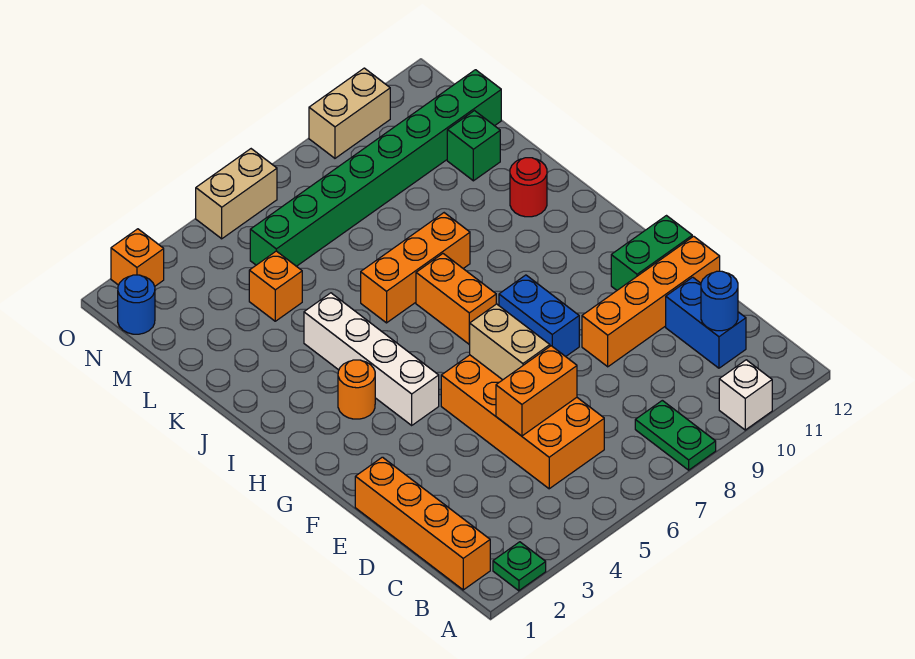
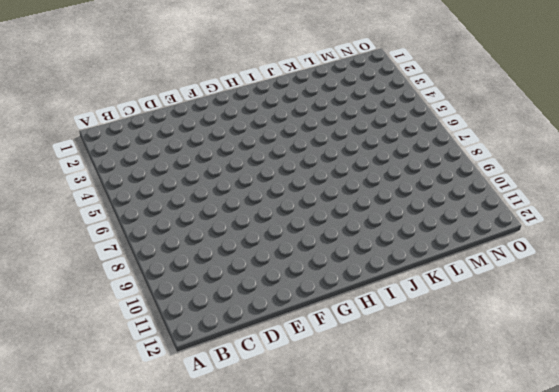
none -> green plate A2 level 1
none -> green plate A8:B8 level 1
none -> white brick A10 level 1

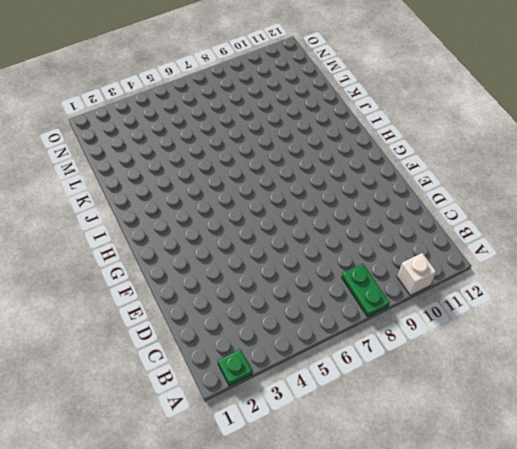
none -> orange brick B1:E1 level 1
none -> orange brick C5:F6 level 1
none -> blue brick C11:D11 level 1

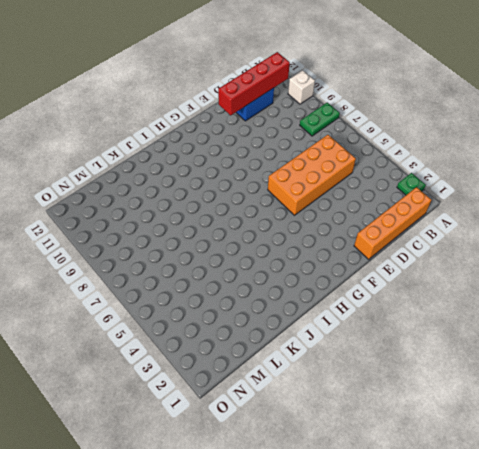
red brick B11:E11 level 2 -> blue round brick C11 level 2
none -> orange brick E9:E12 level 1
none -> blue brick F8:G8 level 1
none -> green brick F11:F12 level 1

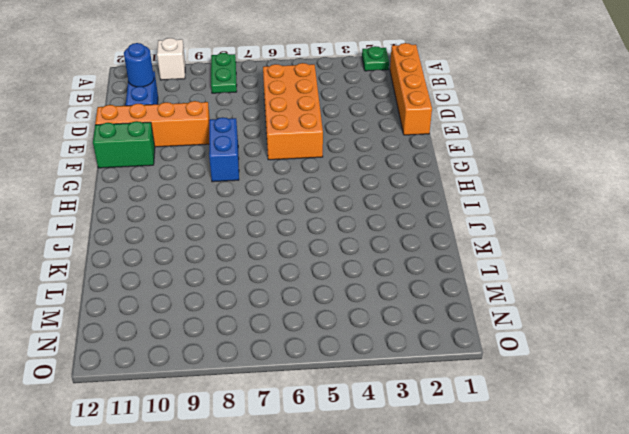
none -> white brick G4:J4 level 1
none -> orange round brick H3 level 1
none -> orange brick H7:I7 level 1

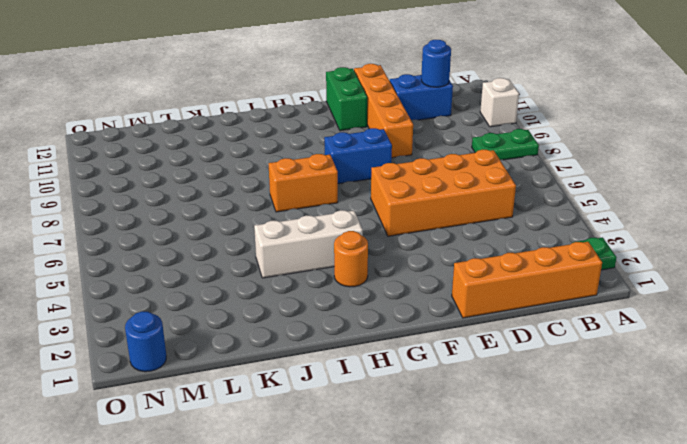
white brick H4:J4 level 1 -> white brick G4:J4 level 1
none -> orange brick J6:J8 level 1
none -> red round brick J11 level 1
none -> orange brick L4 level 1

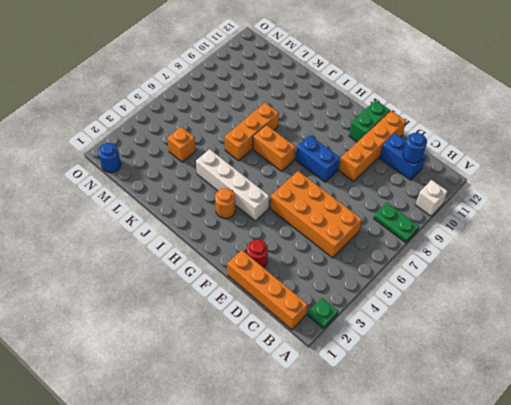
red round brick E2 level 1 -> red round brick J11 level 1
none -> green brick L11 level 1
none -> green brick M5:M12 level 1
none -> orange brick O2 level 1

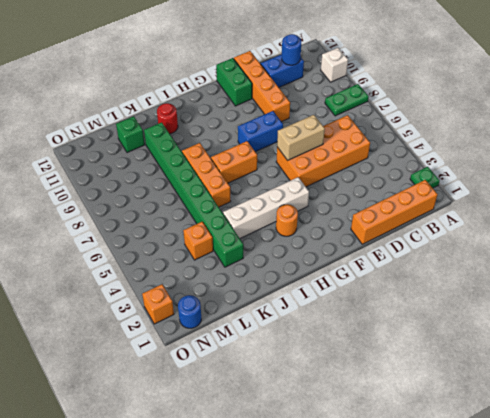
green brick K3:K10 level 1 -> green brick M5:M12 level 1
none -> tan brick O5:O6 level 1
none -> tan brick O9:O10 level 1
none -> orange brick D5:D6 level 2

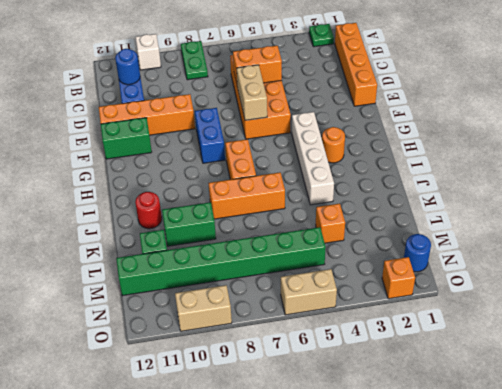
green brick K9:K10 level 1 -> none

